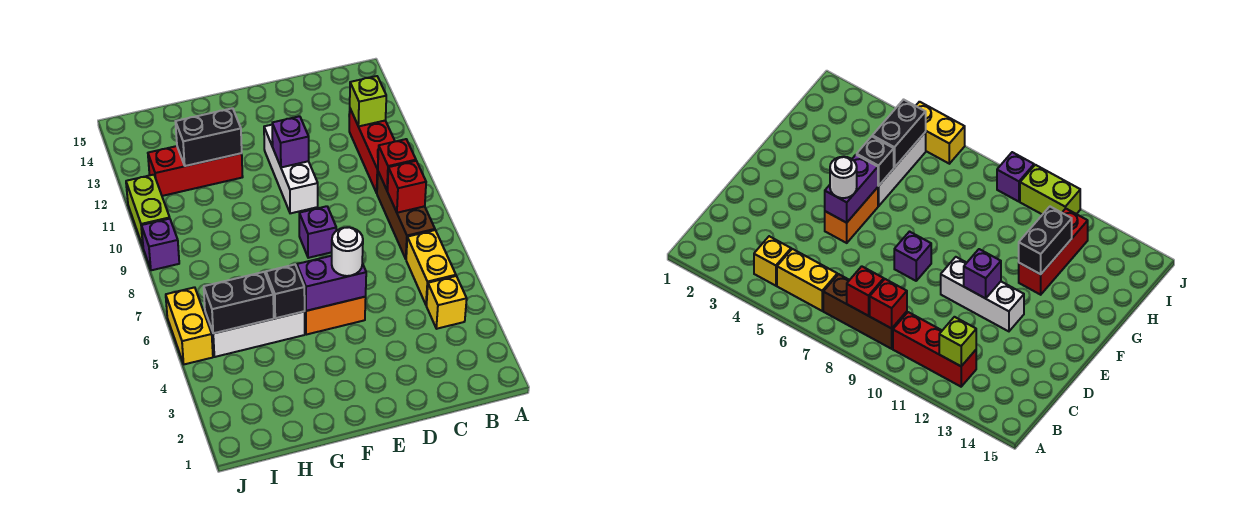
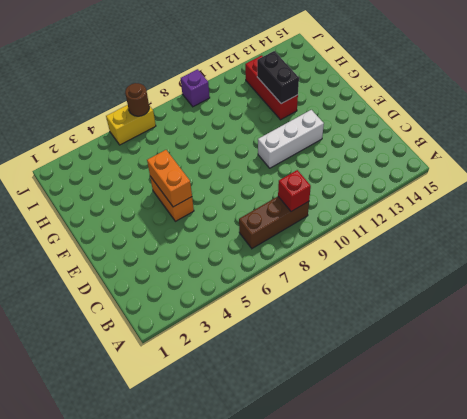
orange brick E5:F5 level 2 -> purple brick E5:F5 level 2
brown round brick J6 level 2 -> none
none -> yellow brick B4 level 1
none -> yellow brick B5:B6 level 1
none -> red brick B10:B12 level 1

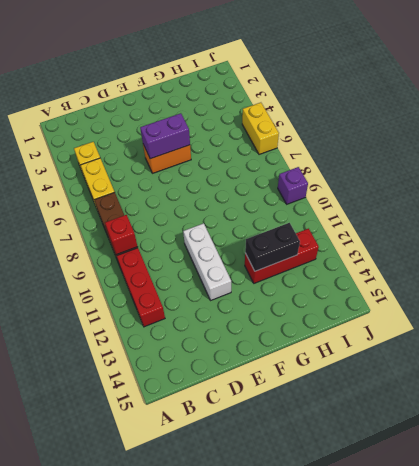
none -> purple brick E8 level 1
none -> white brick G5:I5 level 1
none -> lime brick J10:J11 level 1

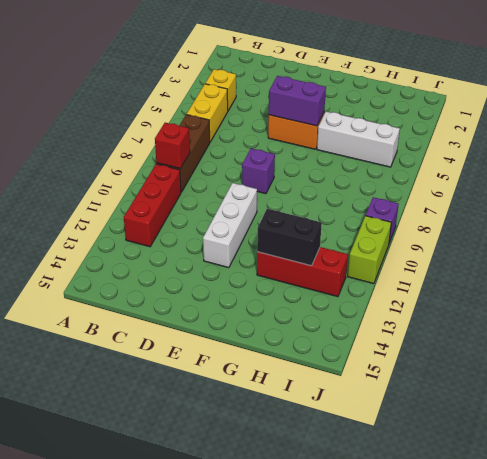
none -> yellow brick J5:J6 level 1
none -> red brick B8 level 2
none -> lime brick B12 level 2

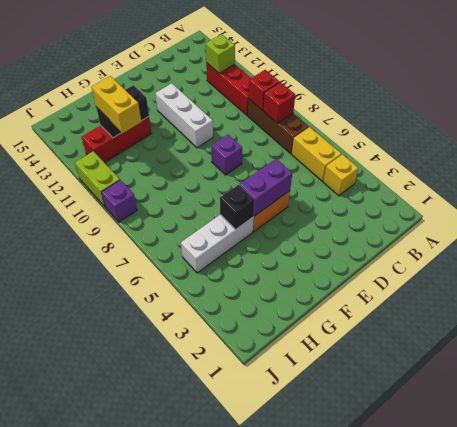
yellow brick H11:H12 level 3 -> yellow brick J5:J6 level 1
none -> purple brick E11 level 2
none -> black brick H5:I5 level 2
none -> white round brick E5 level 3

